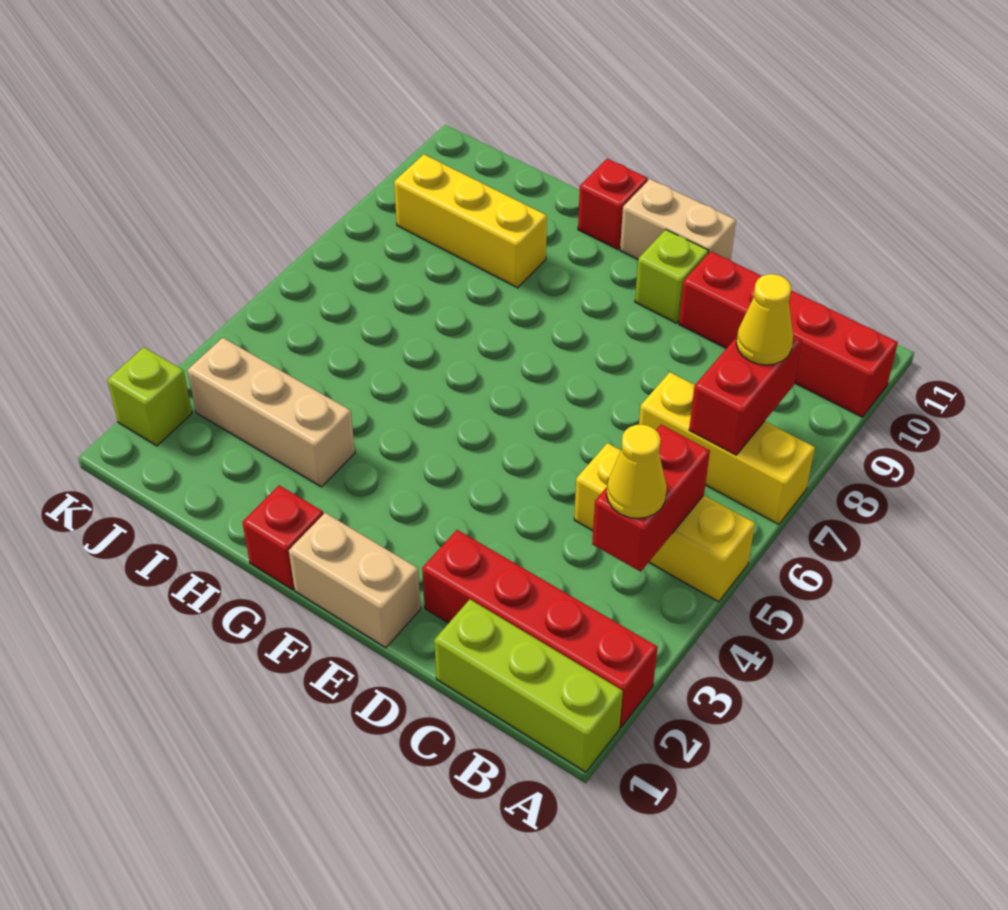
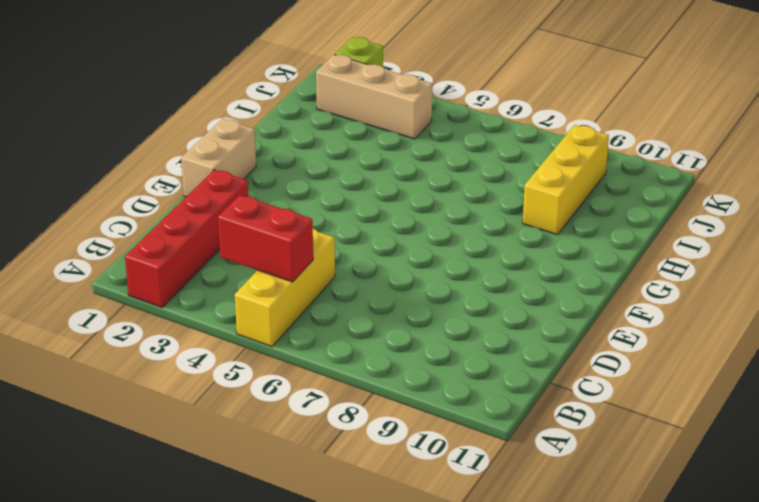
tan brick J2:J4 level 1 -> tan brick H3:J3 level 1
none -> lime brick A1:C1 level 1
none -> yellow brick A7:C7 level 1
none -> red brick A10:D10 level 1

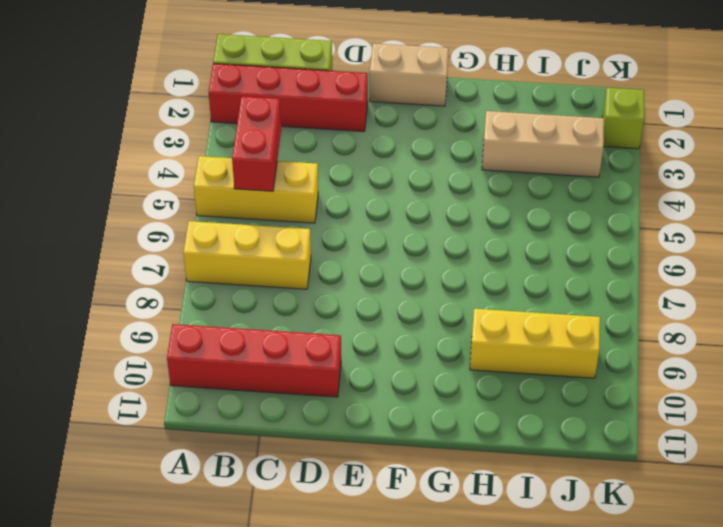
none -> lime brick E10 level 1
none -> tan brick E11:F11 level 1
none -> red brick G1 level 1

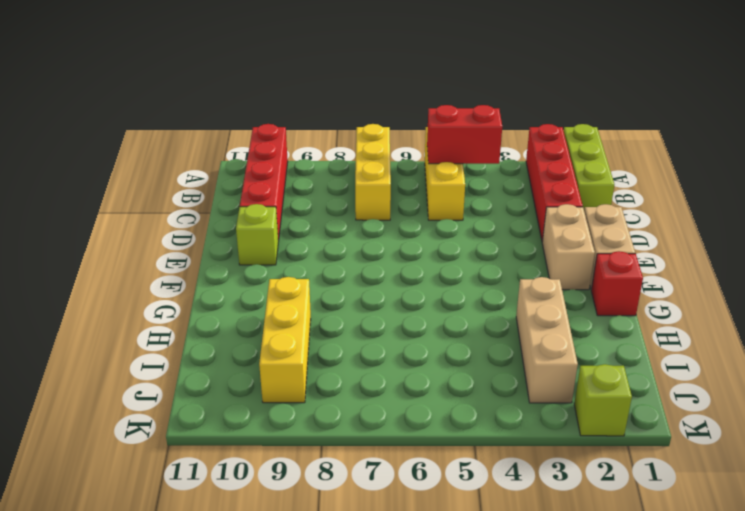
tan brick E2:F2 level 1 -> tan brick E11:F11 level 1
none -> red brick G11 level 1
none -> red brick B7:B8 level 2
none -> yellow cone B4 level 3

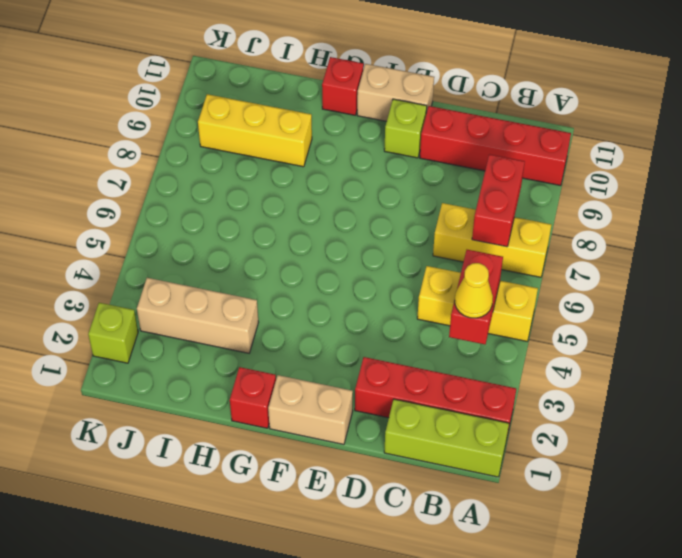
none -> yellow cone B8 level 3

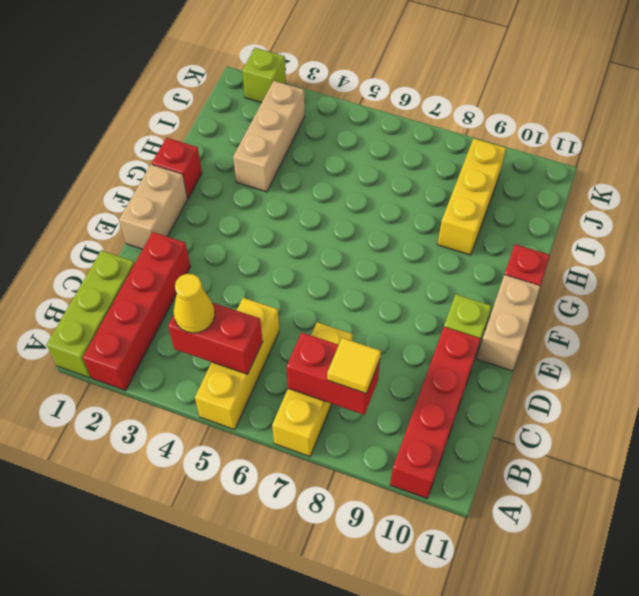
yellow tile B8 level 3 -> yellow cone B8 level 3

